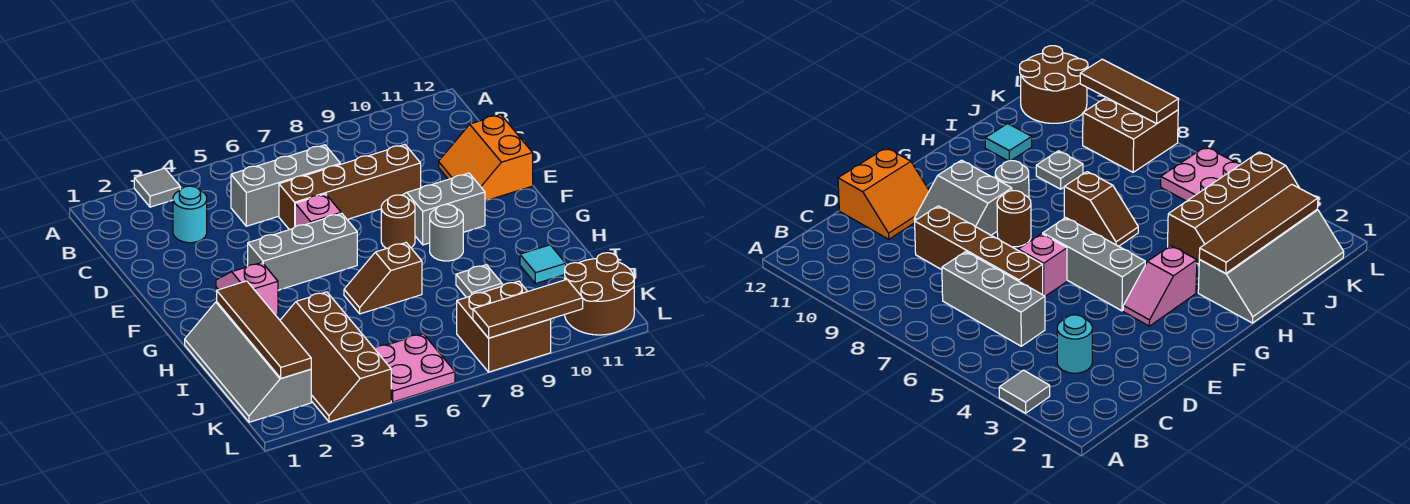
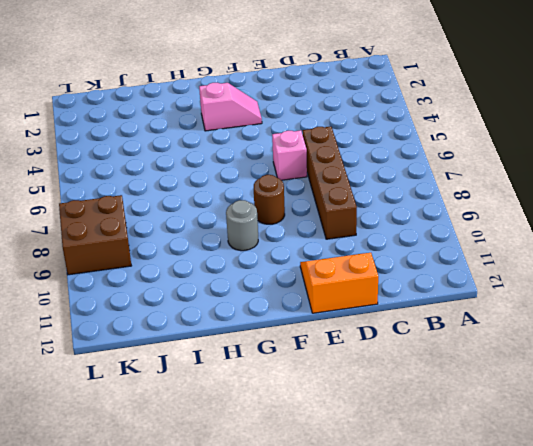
none -> grey tile A3 level 1
none -> cyan round brick C3 level 1
none -> grey brick C5:C7 level 1

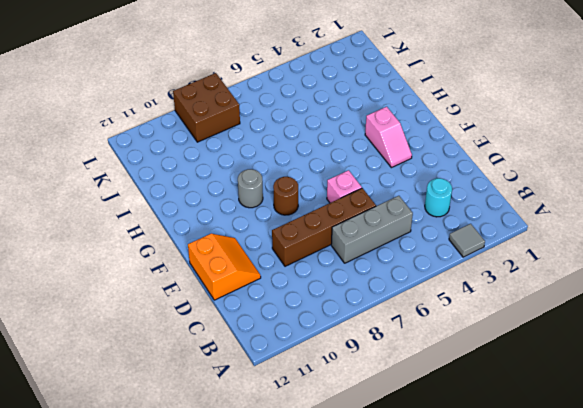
none -> grey slope E9:F10 level 1 top F
none -> grey brick F4:F6 level 1
none -> grey slope H1:K2 level 1 top 2

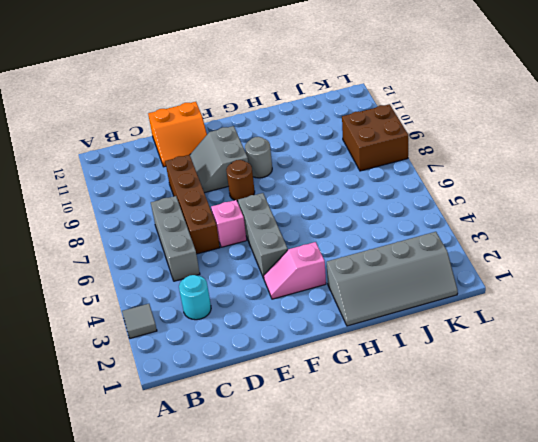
none -> brown slope H6:H7 level 1 top 7
none -> brown slope I3:L4 level 1 top 4
none -> grey plate I9 level 1

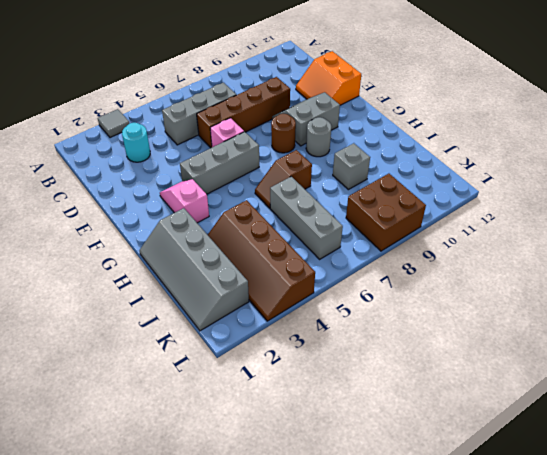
grey brick I6:K6 level 1 -> pink plate K5:L6 level 1
grey brick I9 level 1 -> grey plate I9 level 1
none -> cyan tile I11 level 1
none -> brown round brick K11:L12 level 1
none -> brown tile H2:K2 level 2

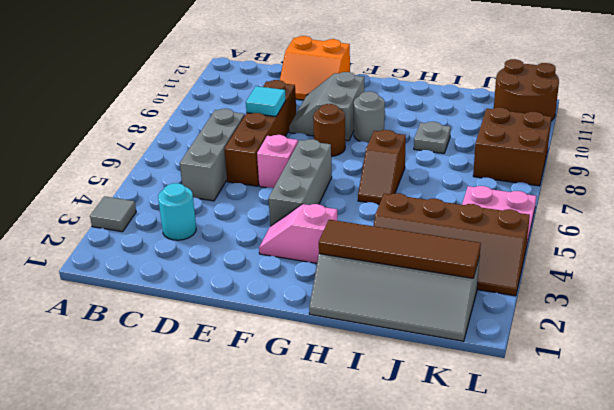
cyan tile D8 level 2 -> cyan tile I11 level 1
none -> brown tile L8:L10 level 2

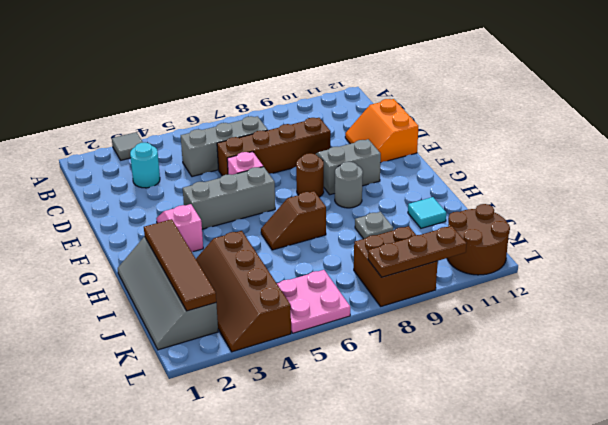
brown plate L8:L10 level 2 -> brown tile L8:L10 level 2

